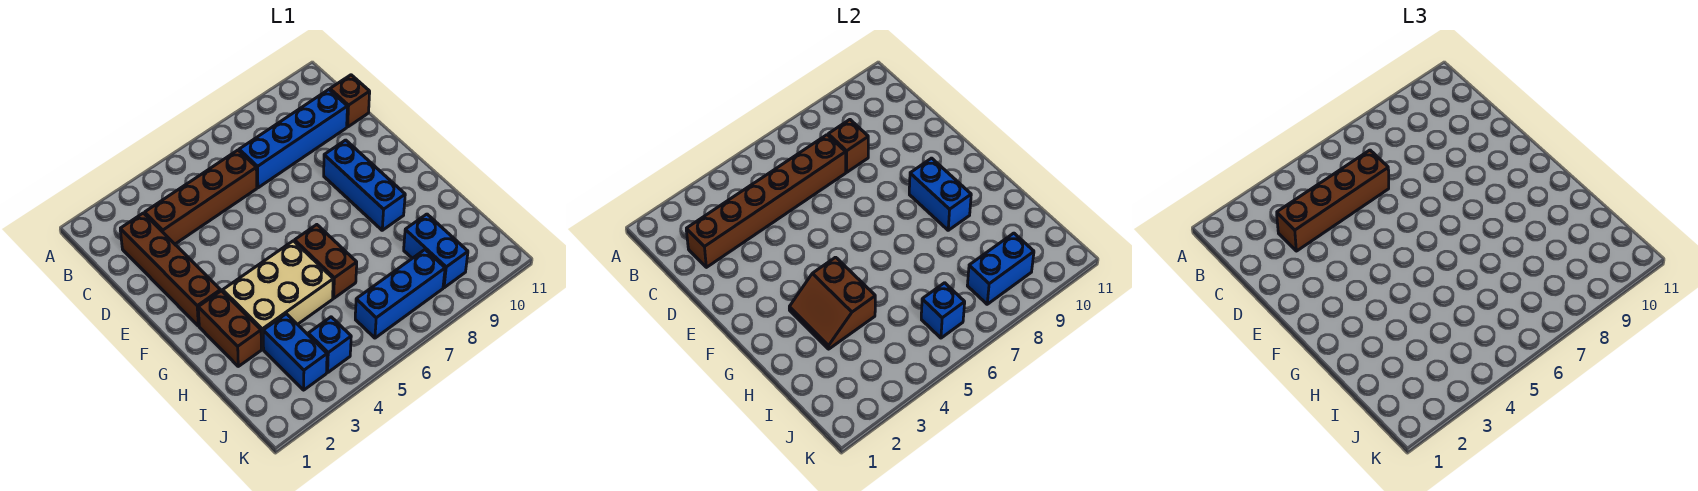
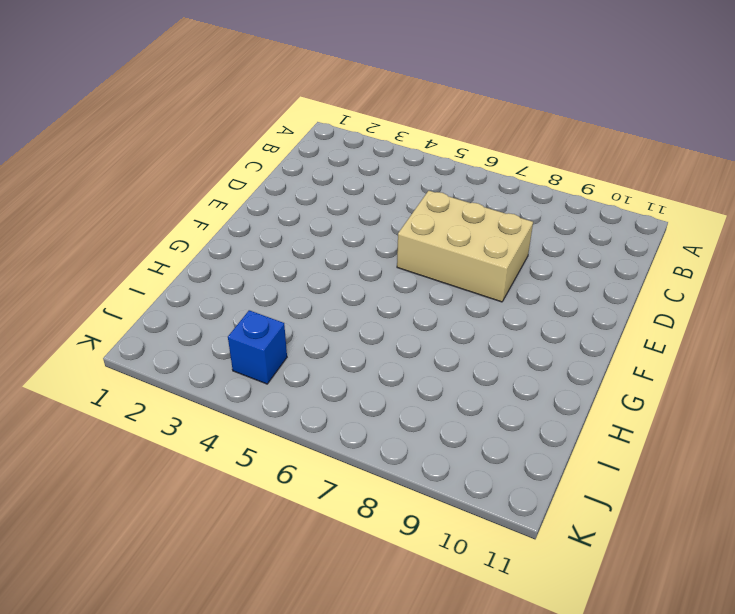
tan brick D6:E8 level 1 -> tan brick G3:H5 level 1
none -> brown brick C2:F2 level 1
none -> brown brick C3:C6 level 1
none -> blue brick C7:C10 level 1

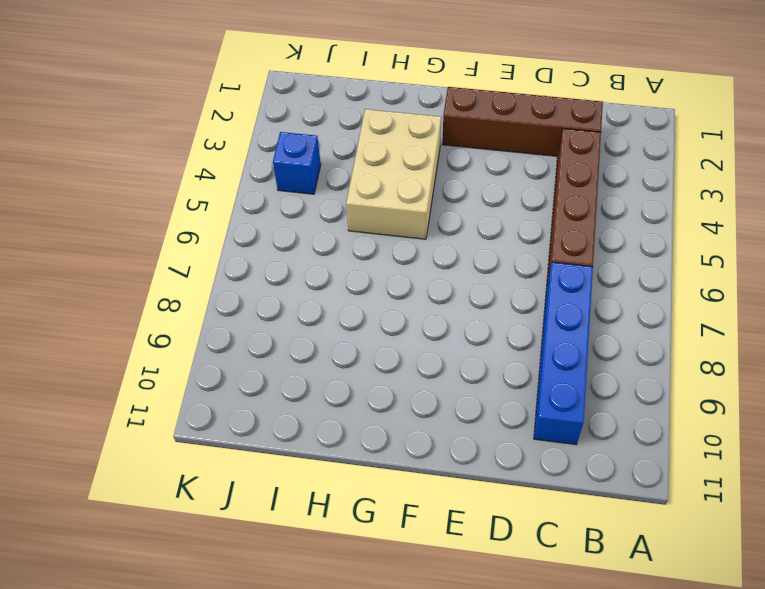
none -> brown brick C11 level 1
none -> blue brick E9:G9 level 1
none -> brown brick G2:H2 level 1

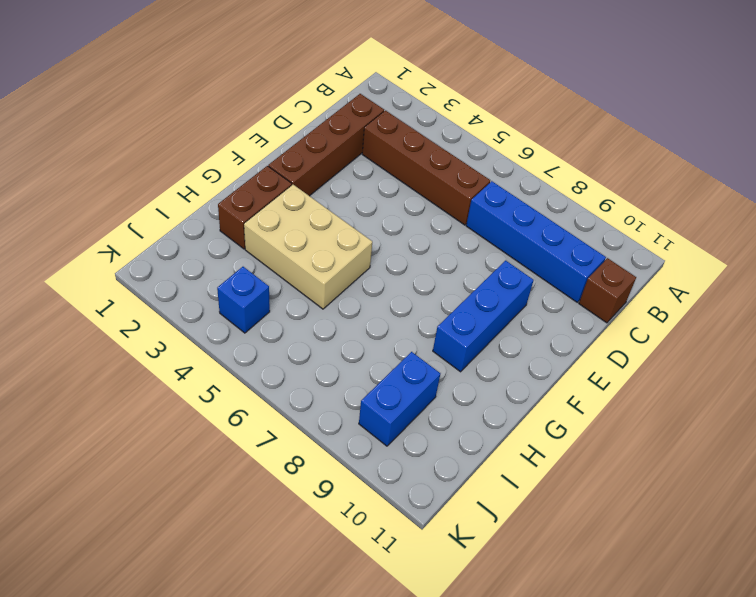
none -> brown brick G6:H6 level 1
none -> blue brick I3:J3 level 1
none -> blue brick J6:J8 level 1

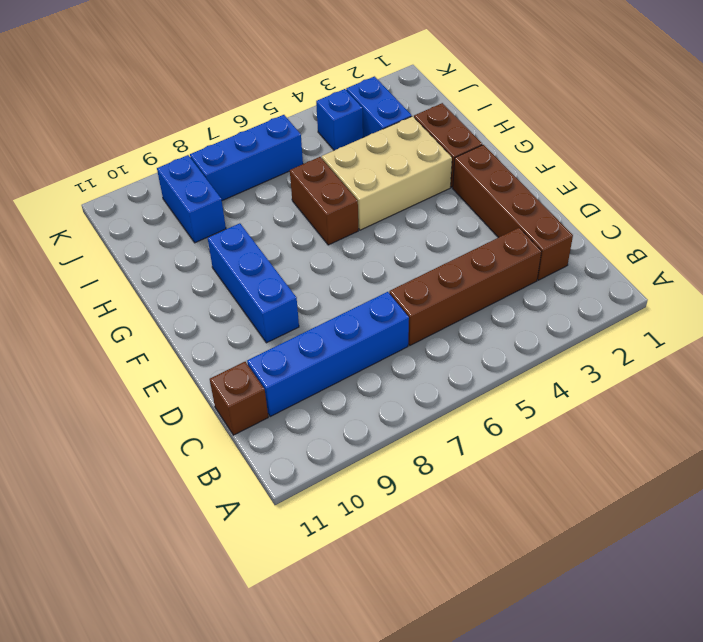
none -> brown brick C2:C7 level 2
none -> brown brick C8 level 2
none -> blue brick F9:G9 level 2

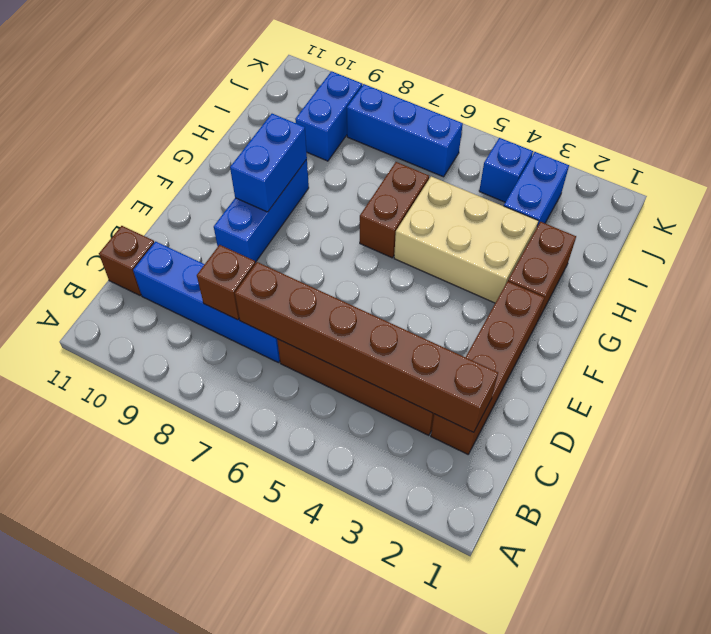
none -> brown slope G3:H4 level 2 top 4
none -> blue brick J6 level 2
none -> blue brick J8:J9 level 2

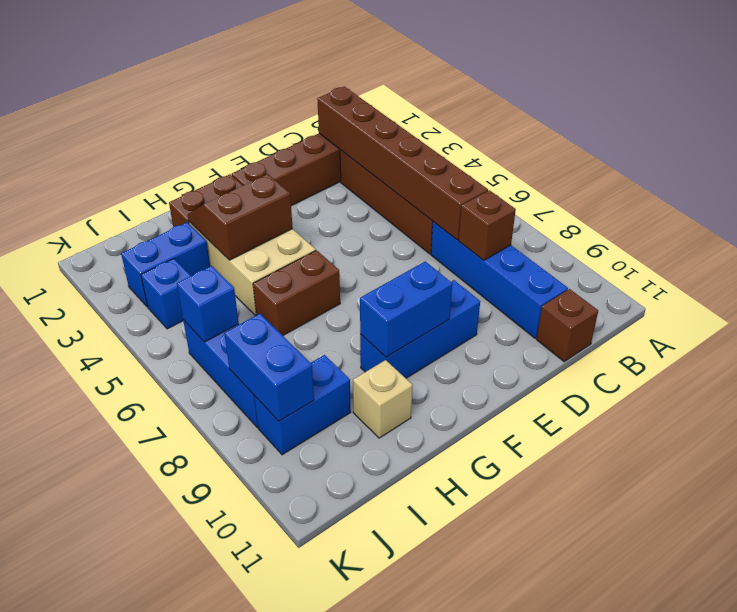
tan brick H10 level 1 -> none
none -> brown brick C3:C6 level 3

